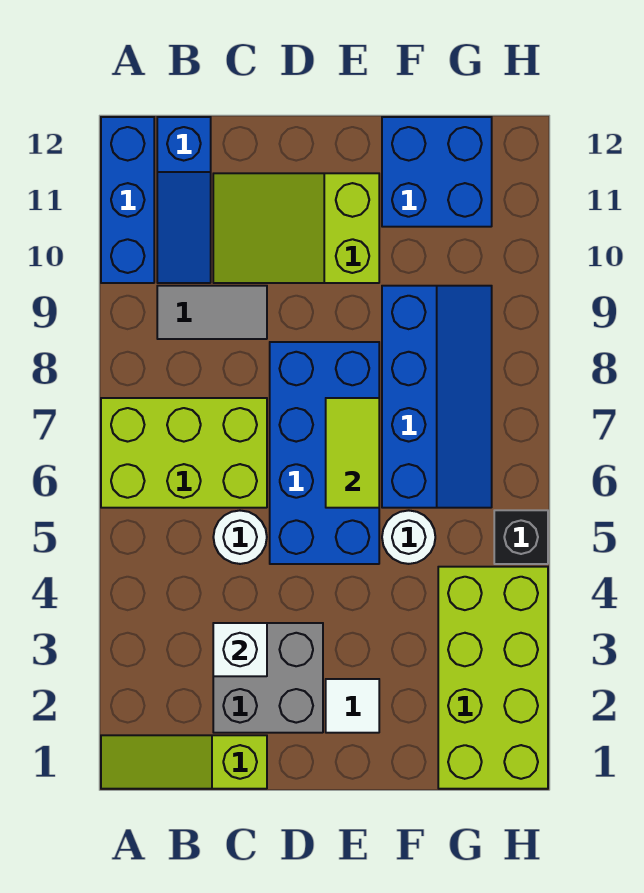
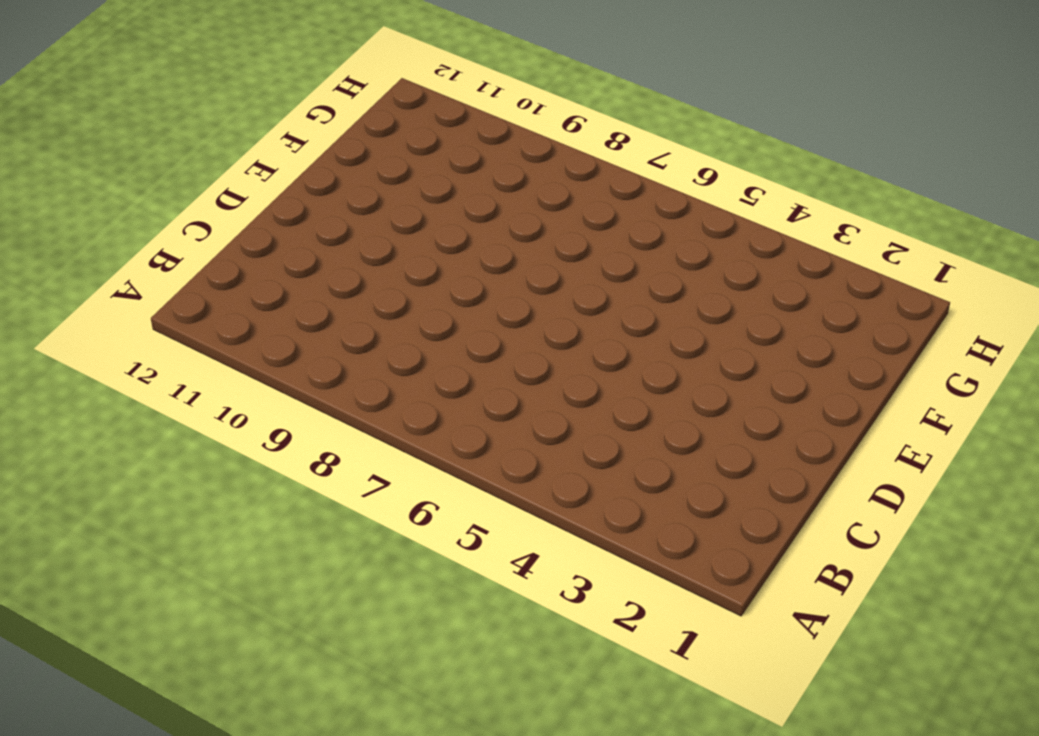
none -> lime slope A1:C1 level 1 top C
none -> lime brick A6:C7 level 1
none -> blue brick A10:A12 level 1

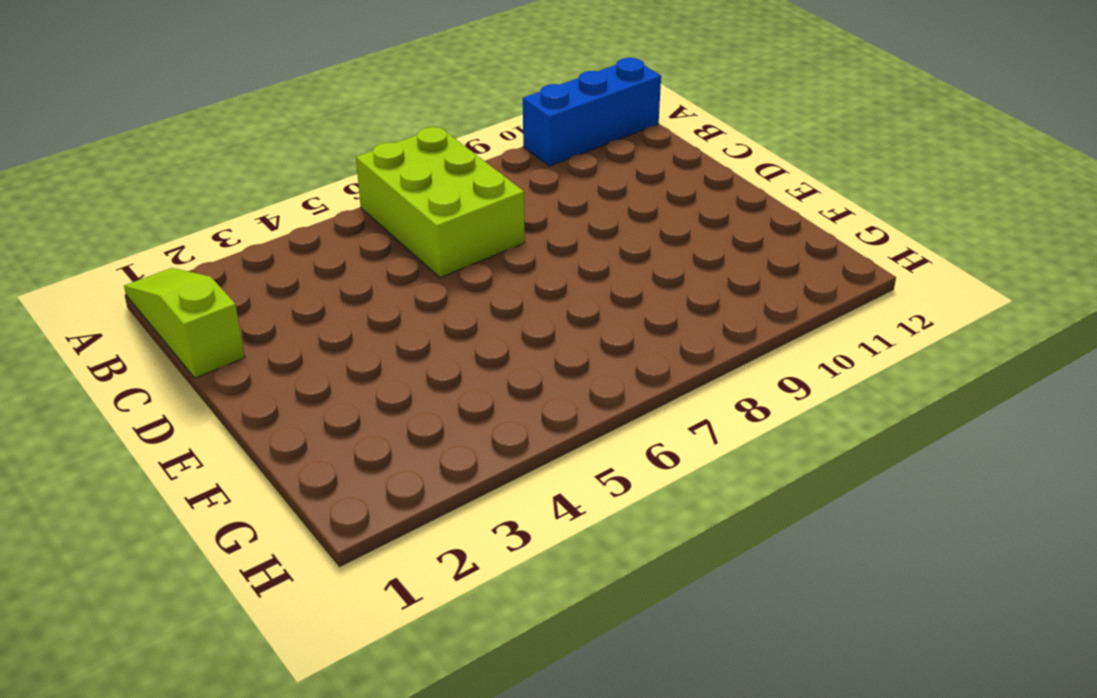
none -> grey tile B9:C9 level 1
none -> blue slope B10:B12 level 1 top 12
none -> grey brick C2:D3 level 1

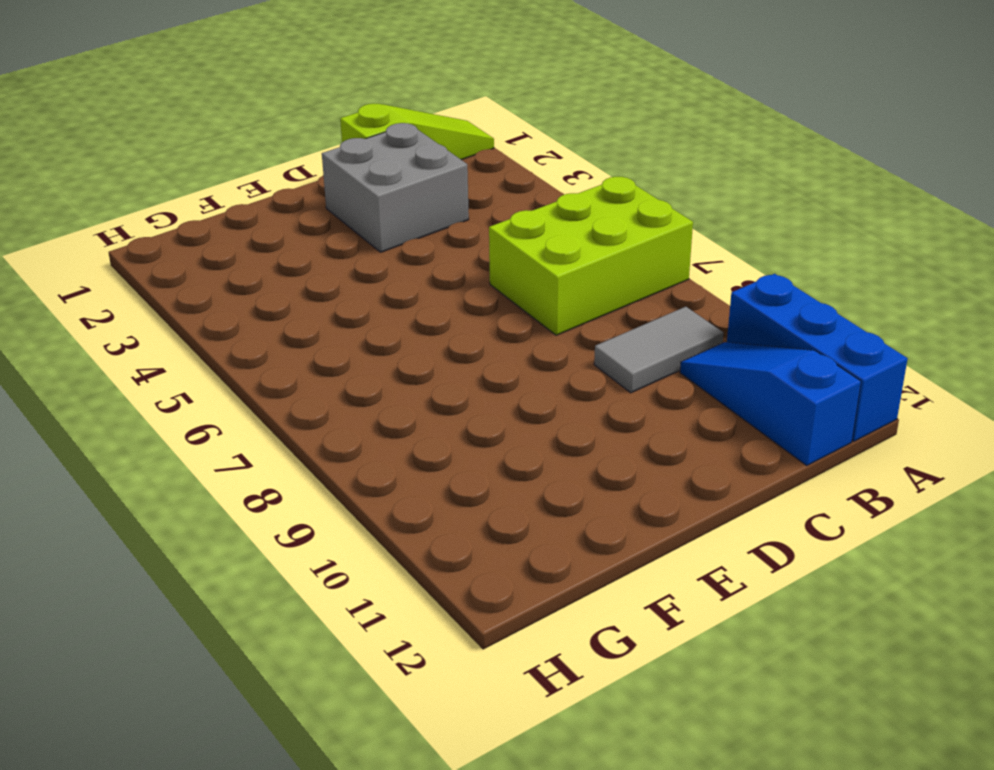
none -> white round brick C5 level 1
none -> lime slope C10:E11 level 1 top E
none -> blue brick D5:E8 level 1

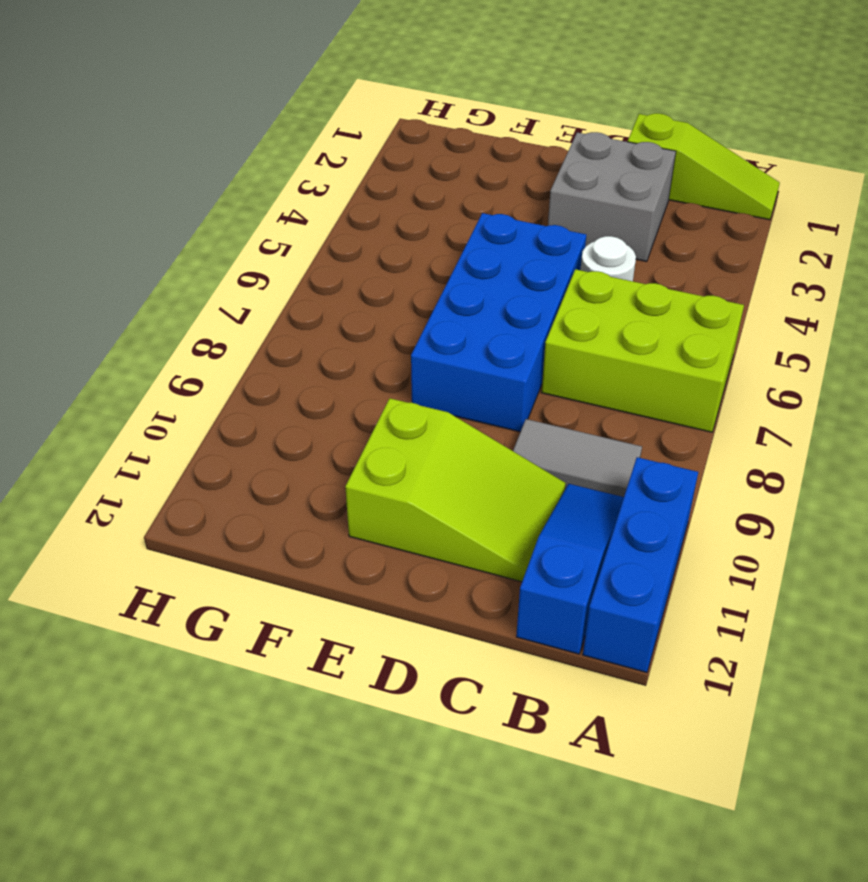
none -> white tile E2 level 1
none -> white round brick F5 level 1
none -> blue slope F6:G9 level 1 top F

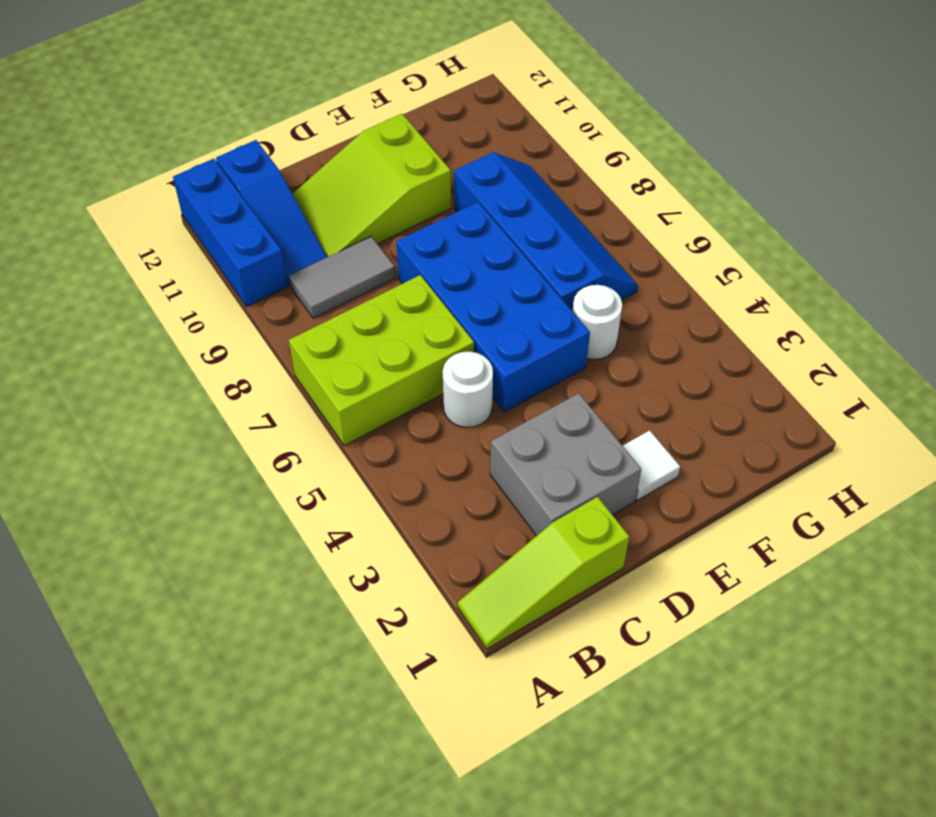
none -> blue brick F11:G12 level 1
none -> lime brick G1:H4 level 1
none -> black brick H5 level 1

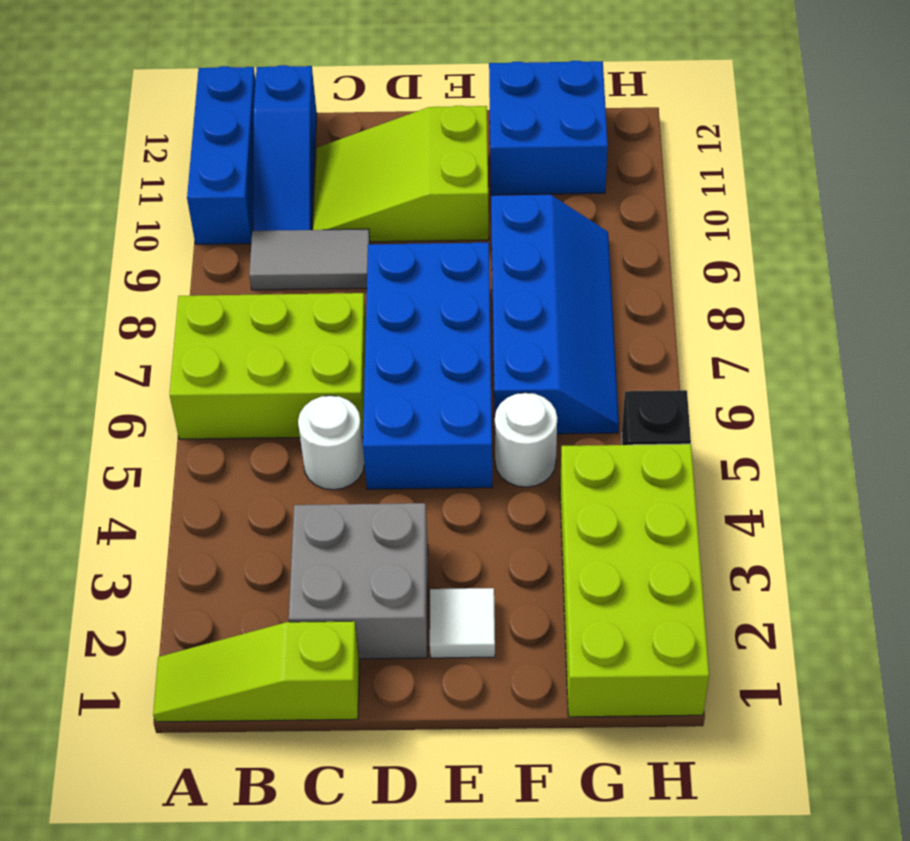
none -> white brick C3 level 2
none -> lime tile E6:E7 level 2

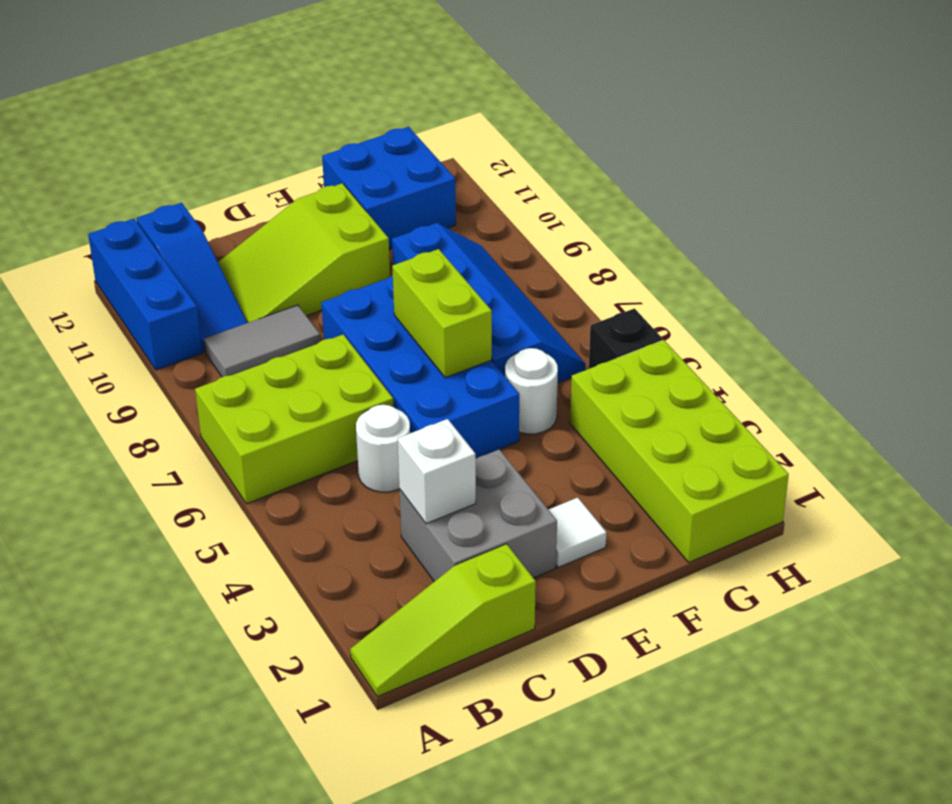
lime brick E6:E7 level 2 -> lime tile E6:E7 level 2

